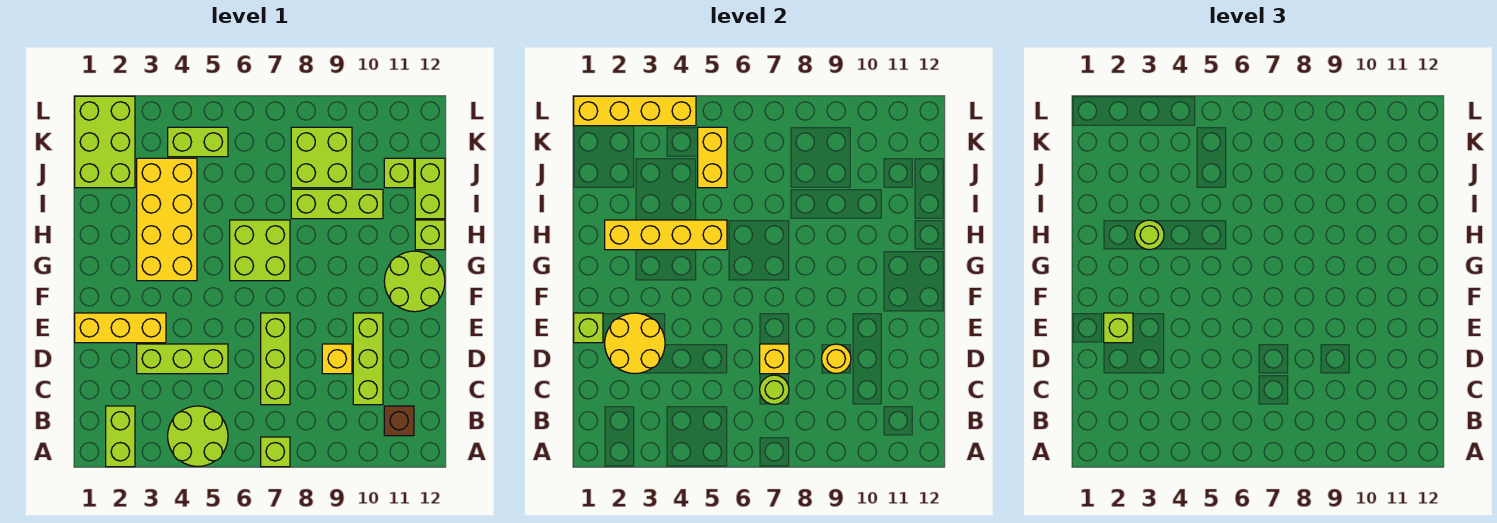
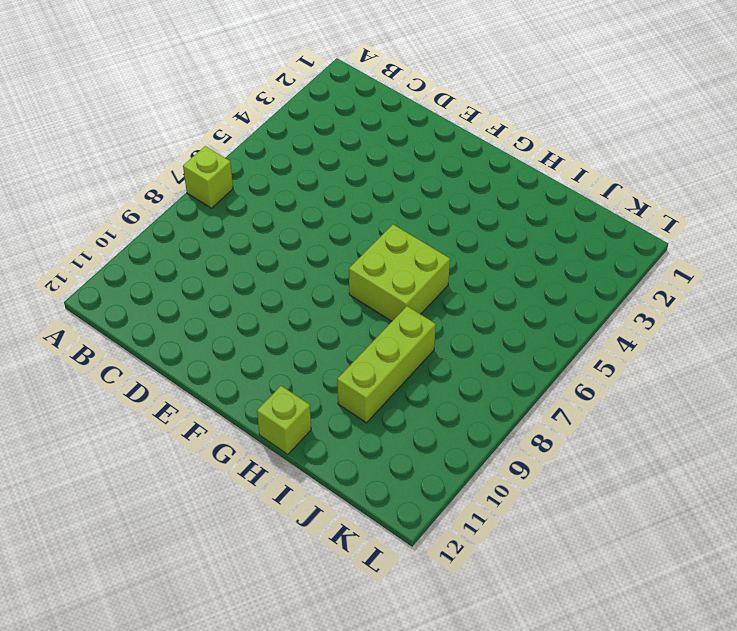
none -> lime brick A2:B2 level 1
none -> lime round brick A4:B5 level 1
none -> brown brick B11 level 1

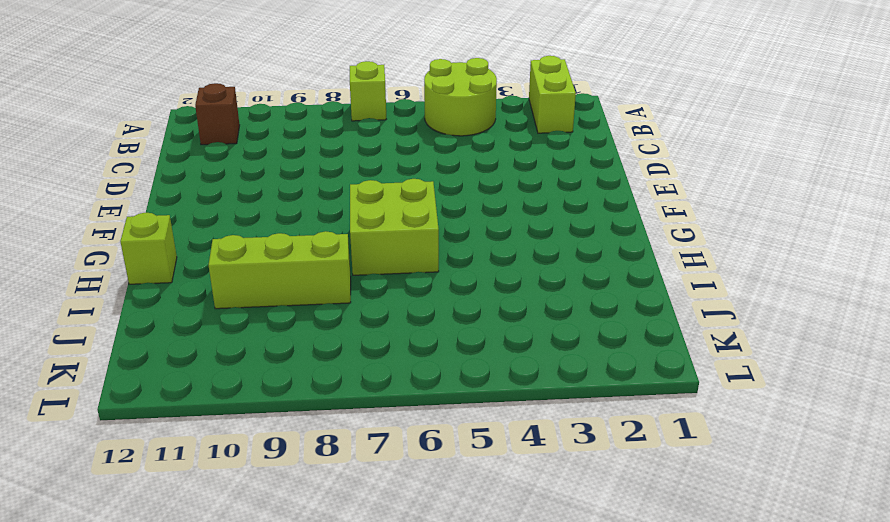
none -> lime brick C7:E7 level 1
none -> lime brick C10:E10 level 1
none -> lime brick D3:D5 level 1

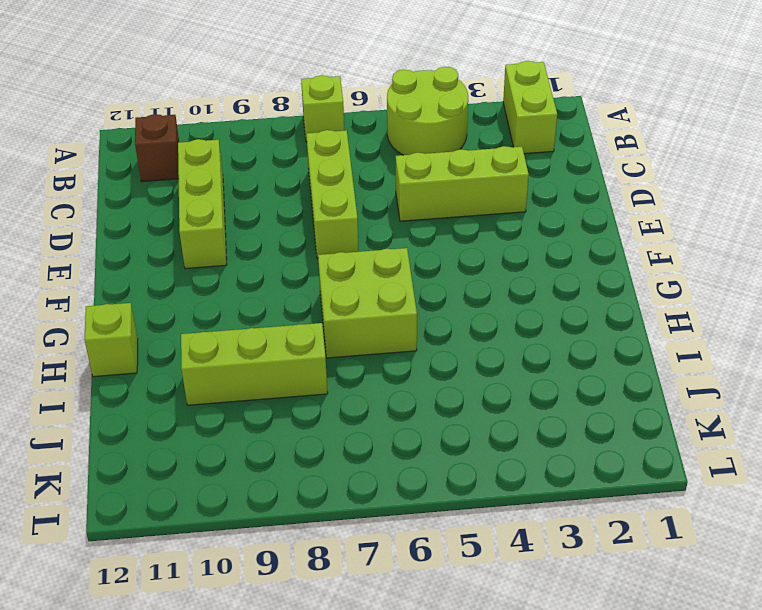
none -> yellow brick D9 level 1
none -> yellow brick E1:E3 level 1
none -> lime round brick F11:G12 level 1

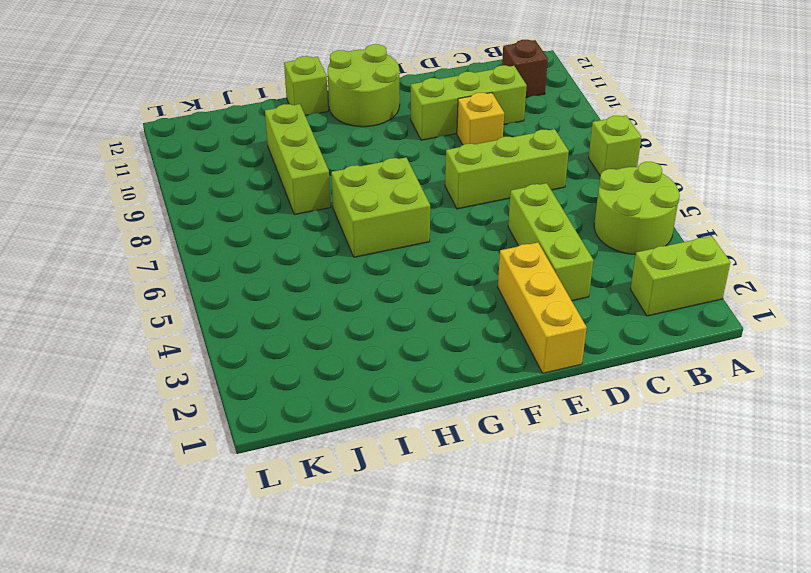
none -> yellow brick G3:J4 level 1
none -> lime brick I12:J12 level 1
none -> lime brick J1:L2 level 1

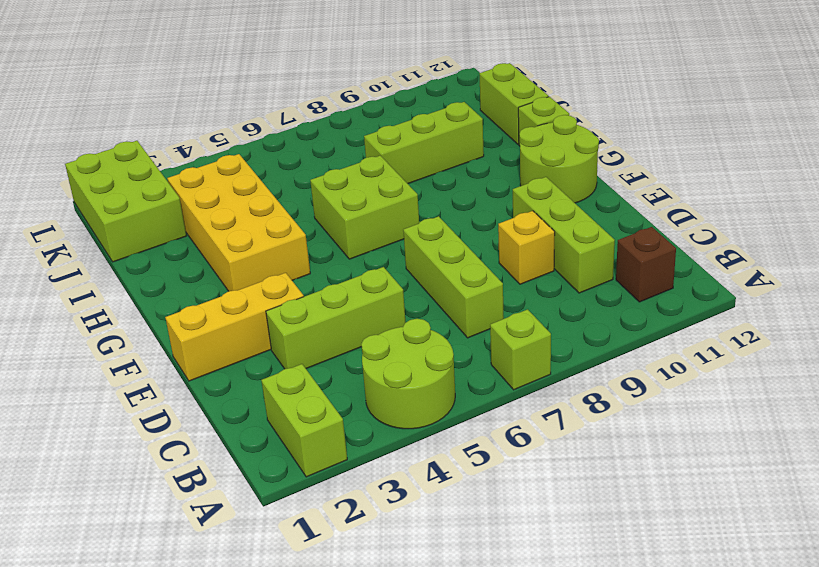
none -> lime brick J8:K9 level 1
none -> lime brick J11 level 1
none -> lime brick K4:K5 level 1

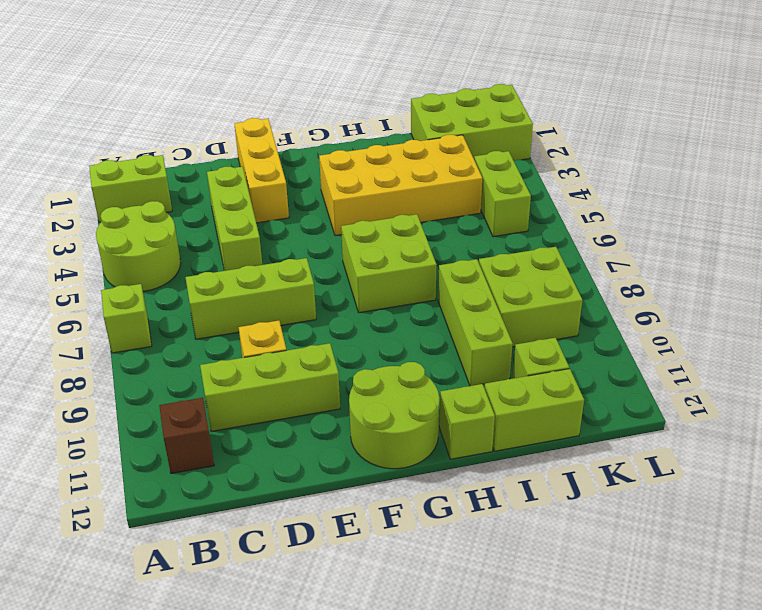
none -> lime round brick C7 level 2
none -> yellow round brick D2:E3 level 2
none -> yellow brick D7 level 2

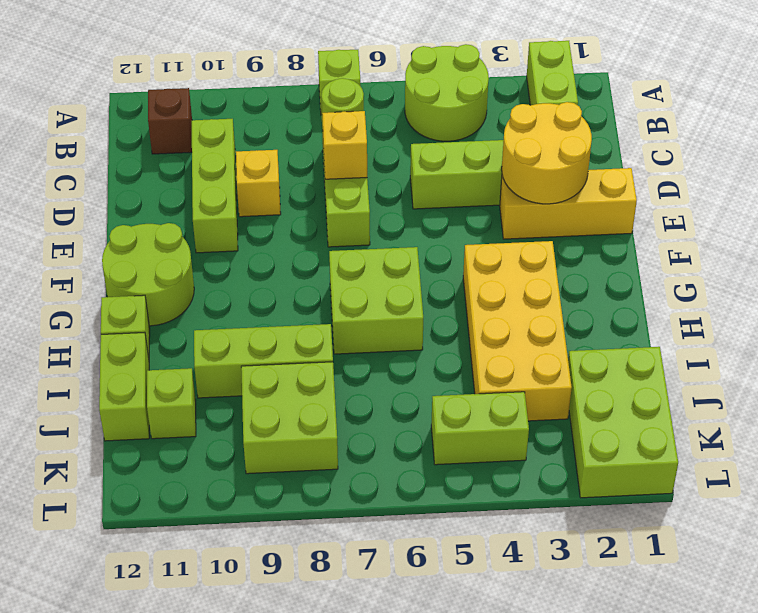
none -> yellow round brick D9 level 2
none -> lime brick E1 level 2
none -> yellow brick H2:H5 level 2

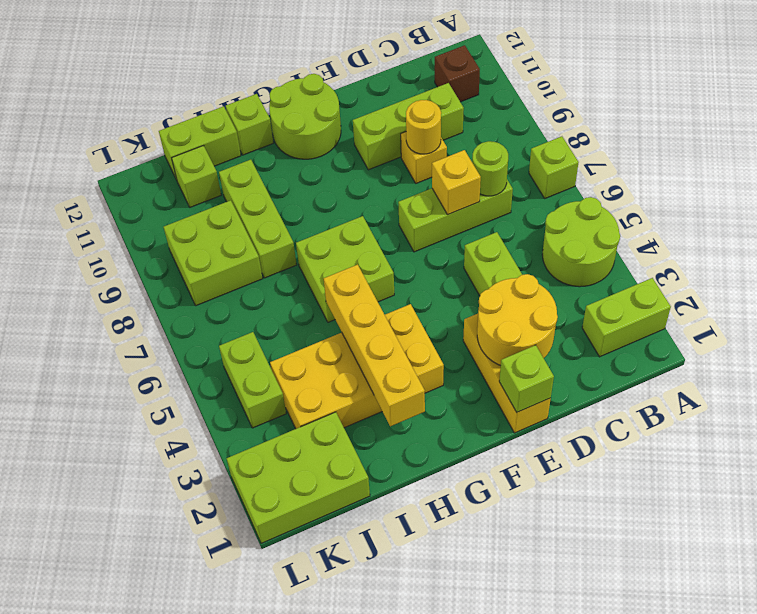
none -> yellow brick J5:K5 level 2
none -> yellow brick L1:L4 level 2
none -> lime brick E2 level 3

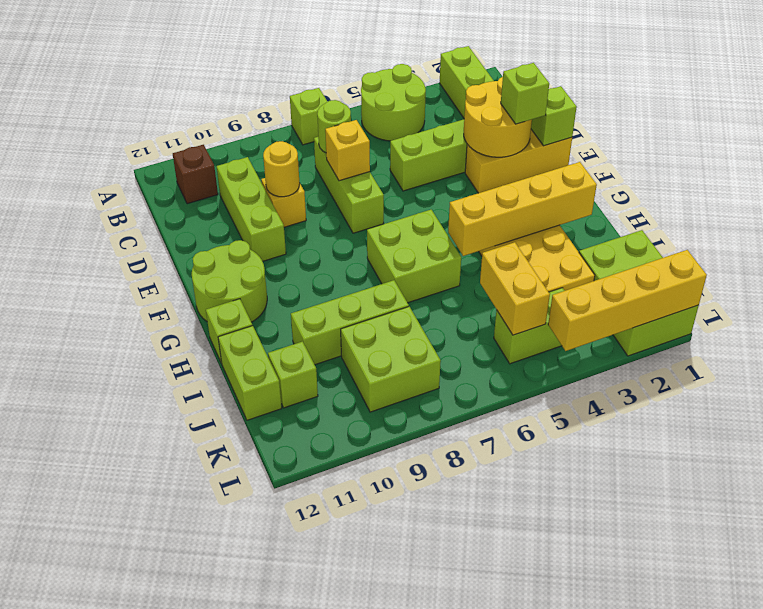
none -> lime round brick H3 level 3

